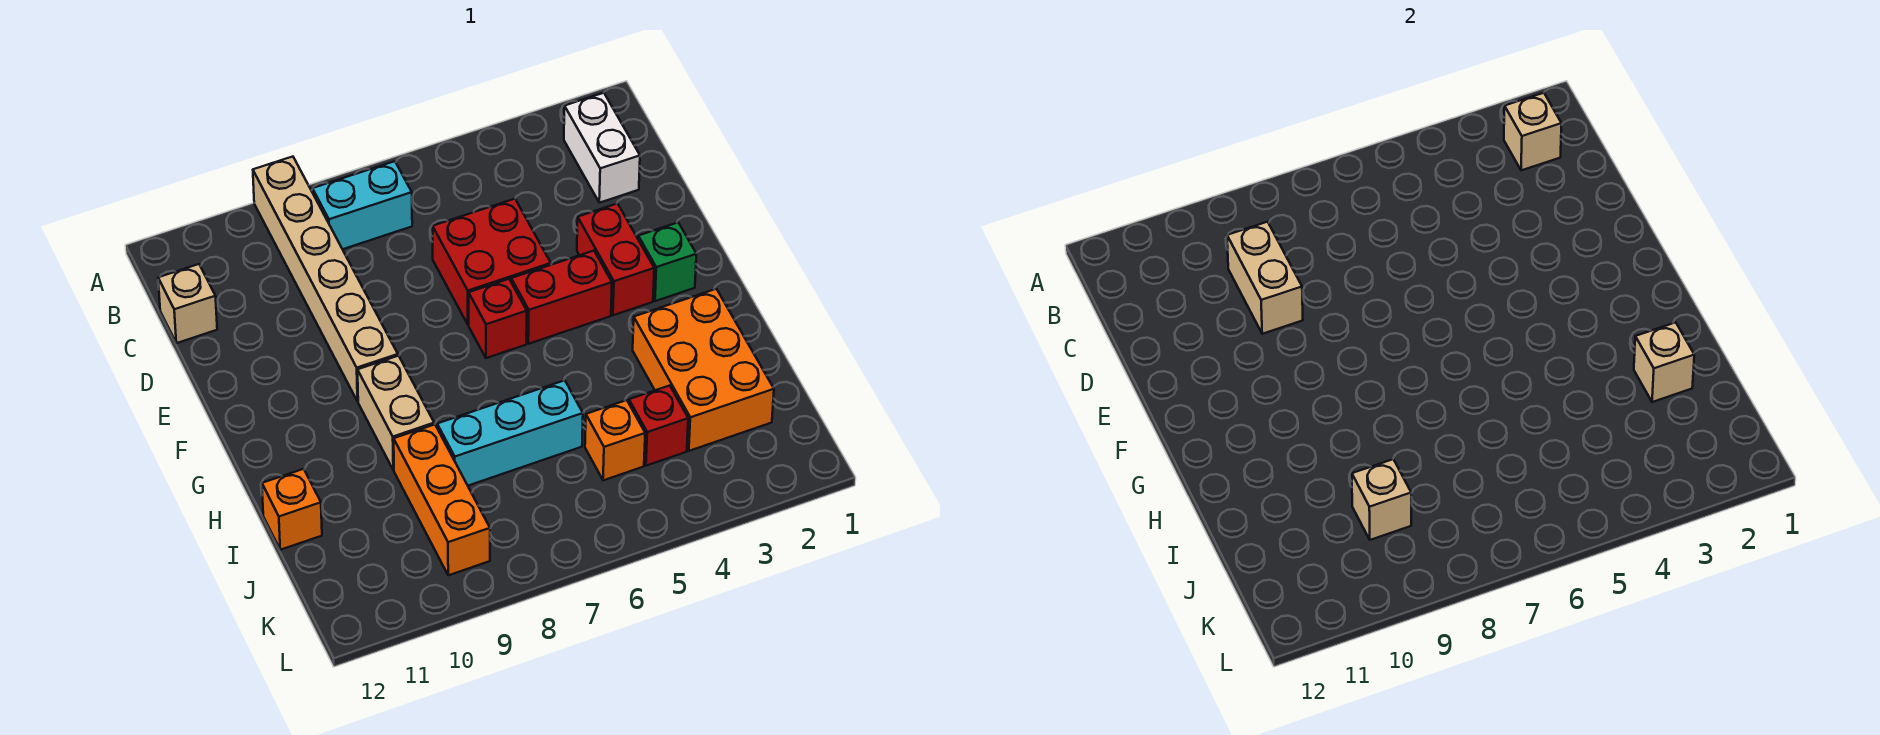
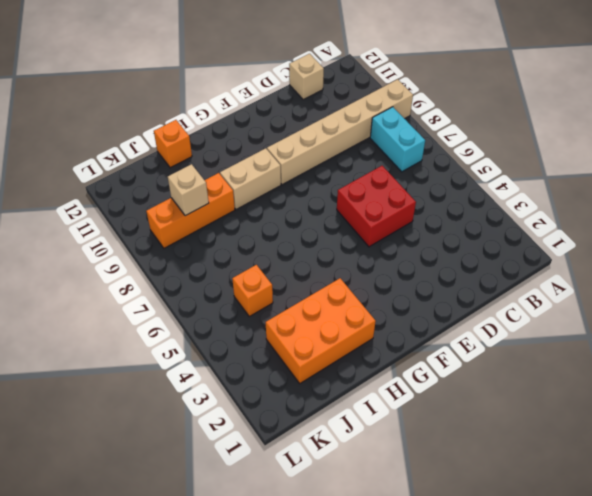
none -> white brick B2:C2 level 1
none -> red brick E3:F3 level 1
none -> green brick F2 level 1

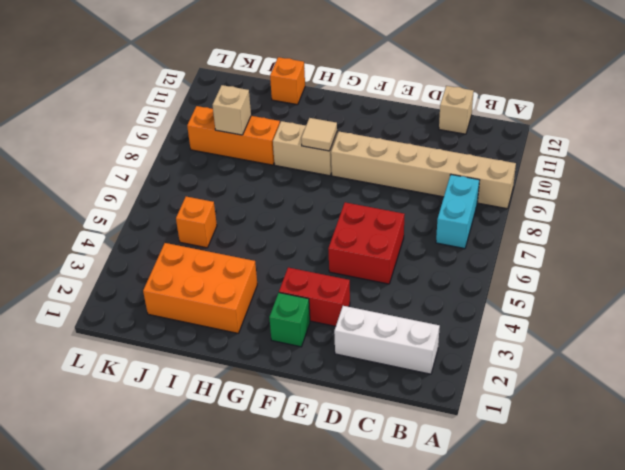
white brick B2:D2 level 1 -> white brick B2:C2 level 1
tan tile G9 level 2 -> none
none -> red brick F4:F5 level 1
none -> red brick F6 level 1
none -> cyan brick I6:I8 level 1

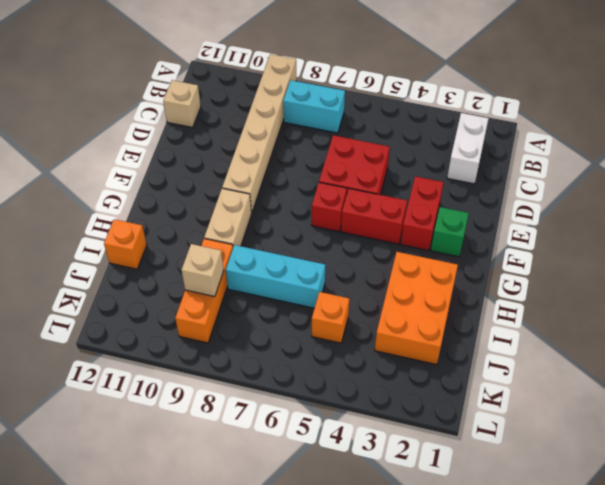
none -> red brick J4 level 1
none -> tan brick B2 level 2
none -> tan brick C9:D9 level 2

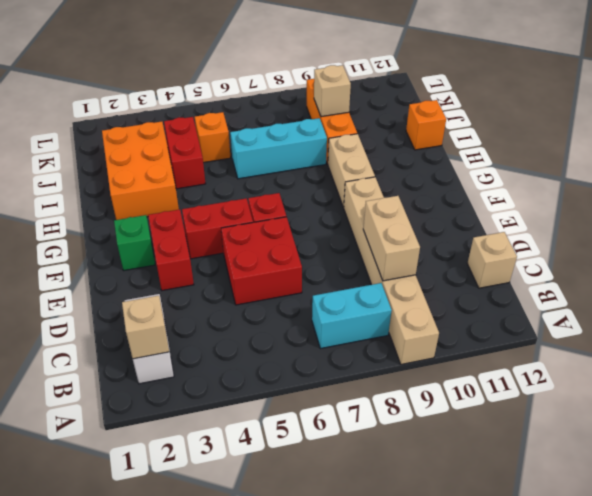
red brick I4:J4 level 1 -> red brick J4 level 1
none -> tan brick I2 level 2

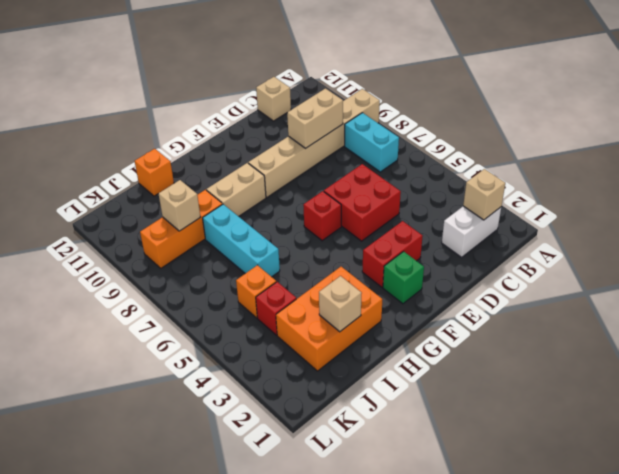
none -> red brick F4:F5 level 1

